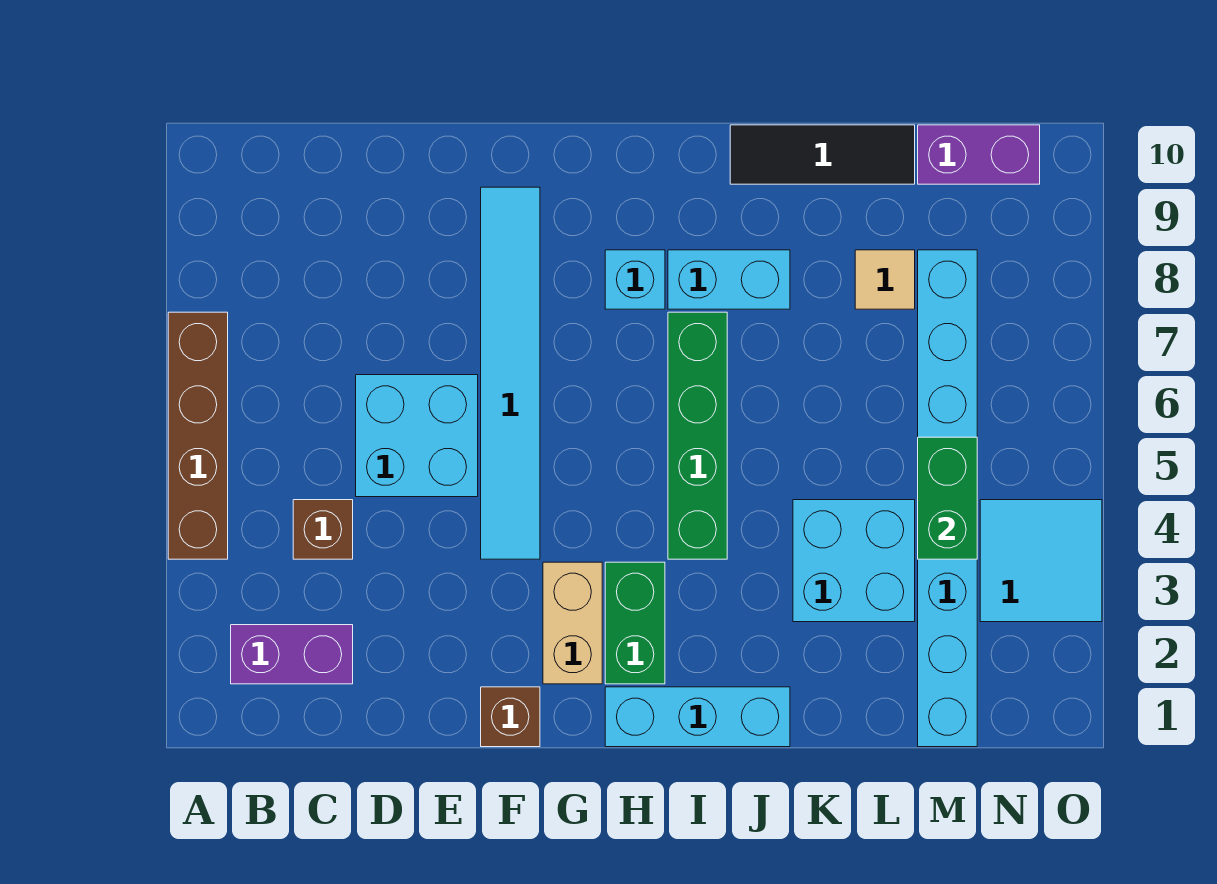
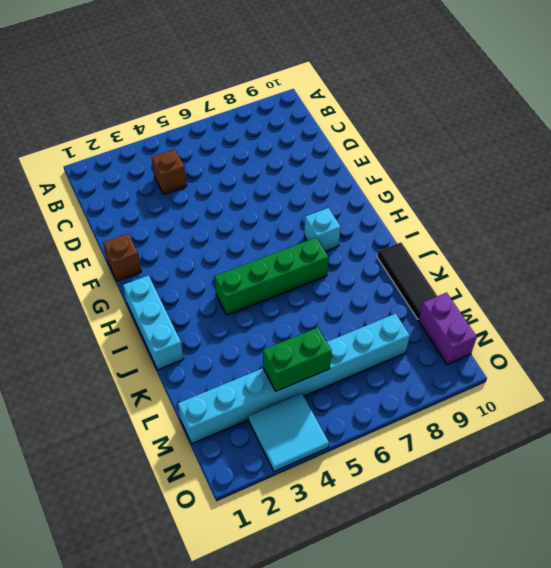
none -> brown brick A4:A7 level 1
none -> purple brick B2:C2 level 1
none -> cyan brick D5:E6 level 1

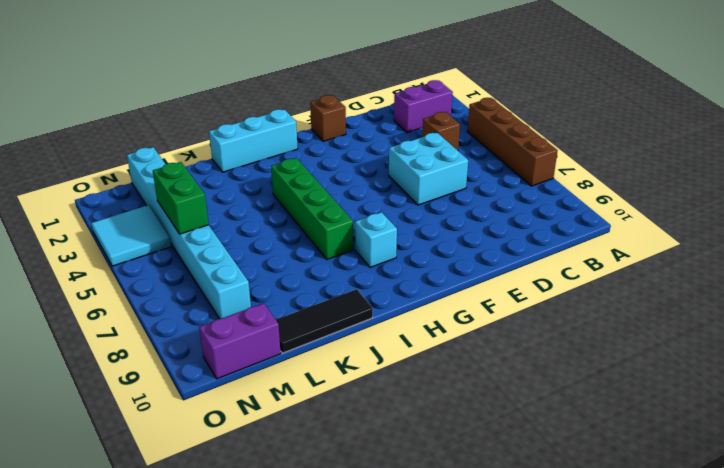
none -> cyan tile F4:F9 level 1
none -> tan brick G2:G3 level 1
none -> green brick H2:H3 level 1

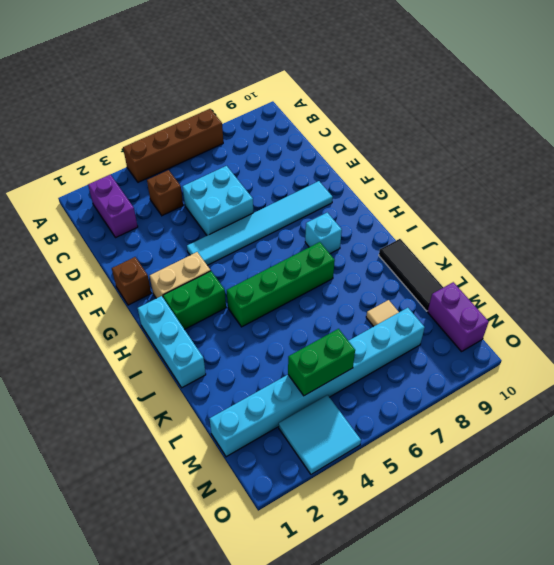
none -> cyan brick I8:J8 level 1
none -> cyan brick K3:L4 level 1

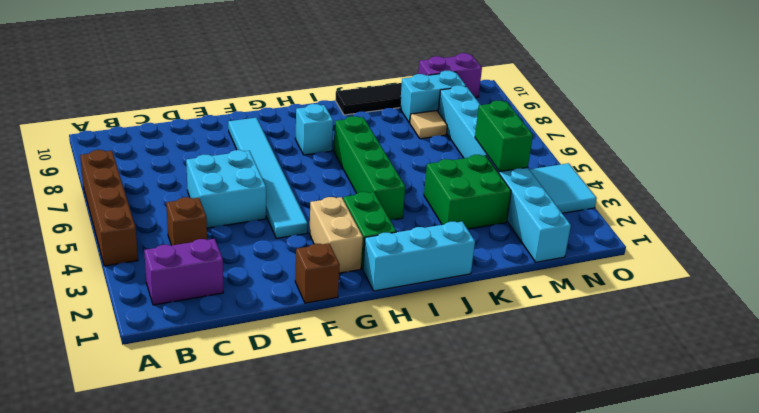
green brick K3:L4 level 1 -> cyan brick K3:L4 level 1
cyan brick L9:M9 level 1 -> cyan brick I8:J8 level 1

